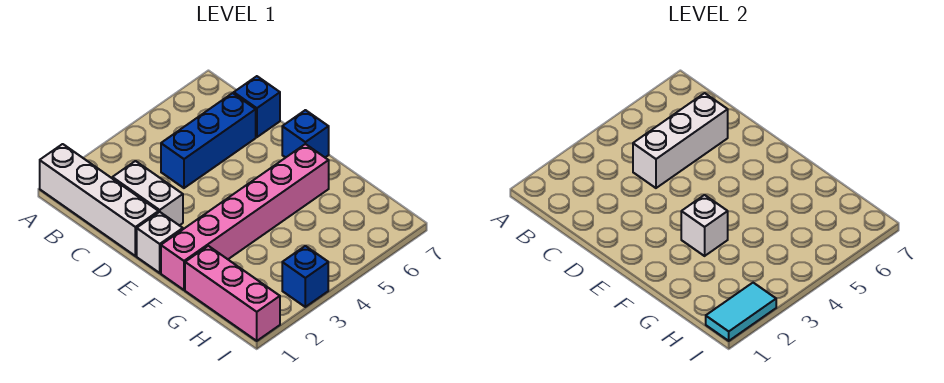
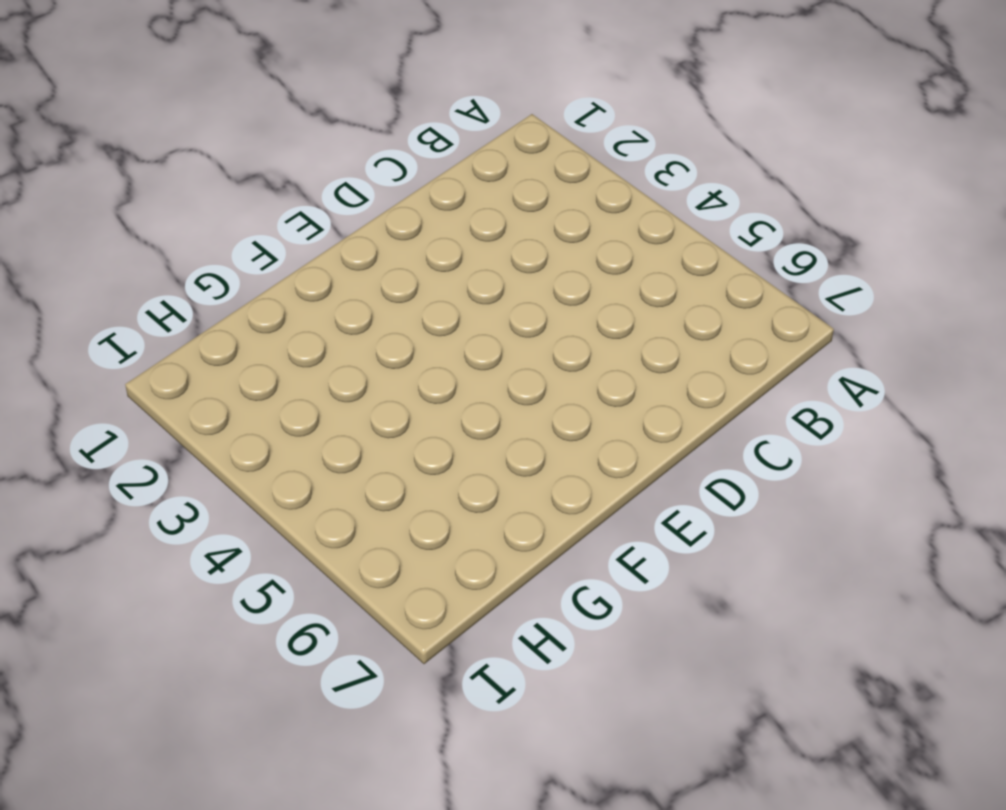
none -> white brick A1:D1 level 1
none -> white brick C2:D2 level 1
none -> blue brick C4:C6 level 1

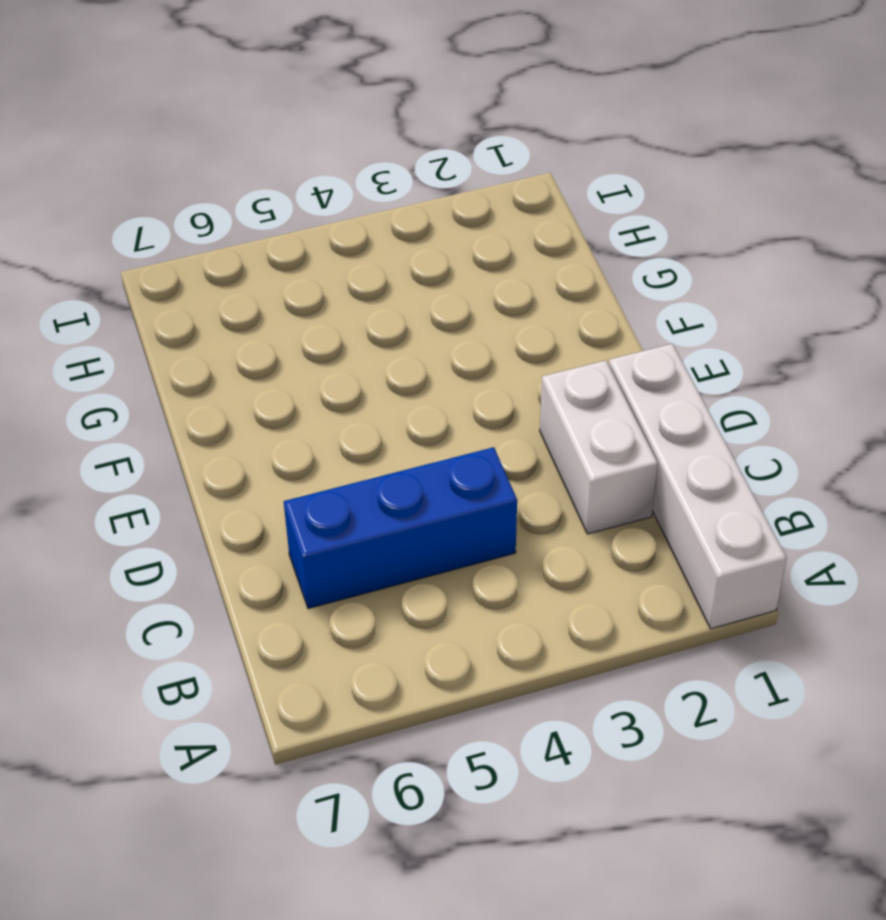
none -> blue brick C7 level 1
none -> white brick E1 level 1
none -> blue brick E7 level 1

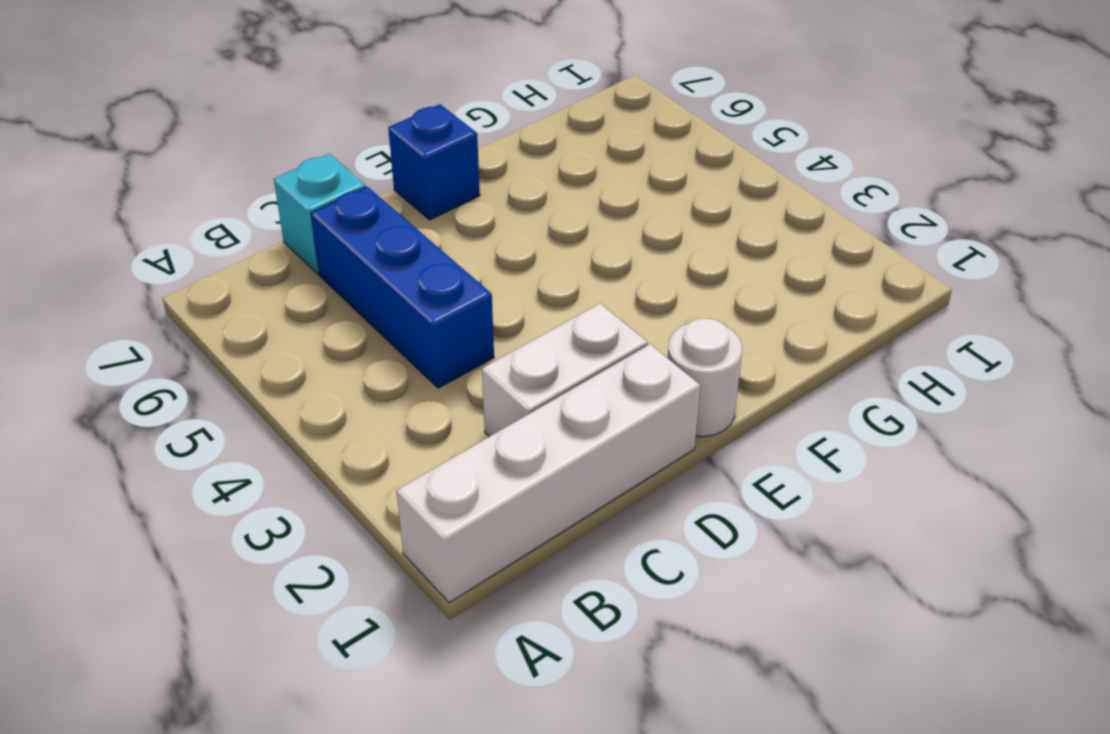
cyan brick C7 level 1 -> blue brick C7 level 1
white round brick E1 level 1 -> white brick E1 level 1
none -> pink brick F1:F6 level 1
none -> pink brick G1:I1 level 1
none -> blue brick I3 level 1

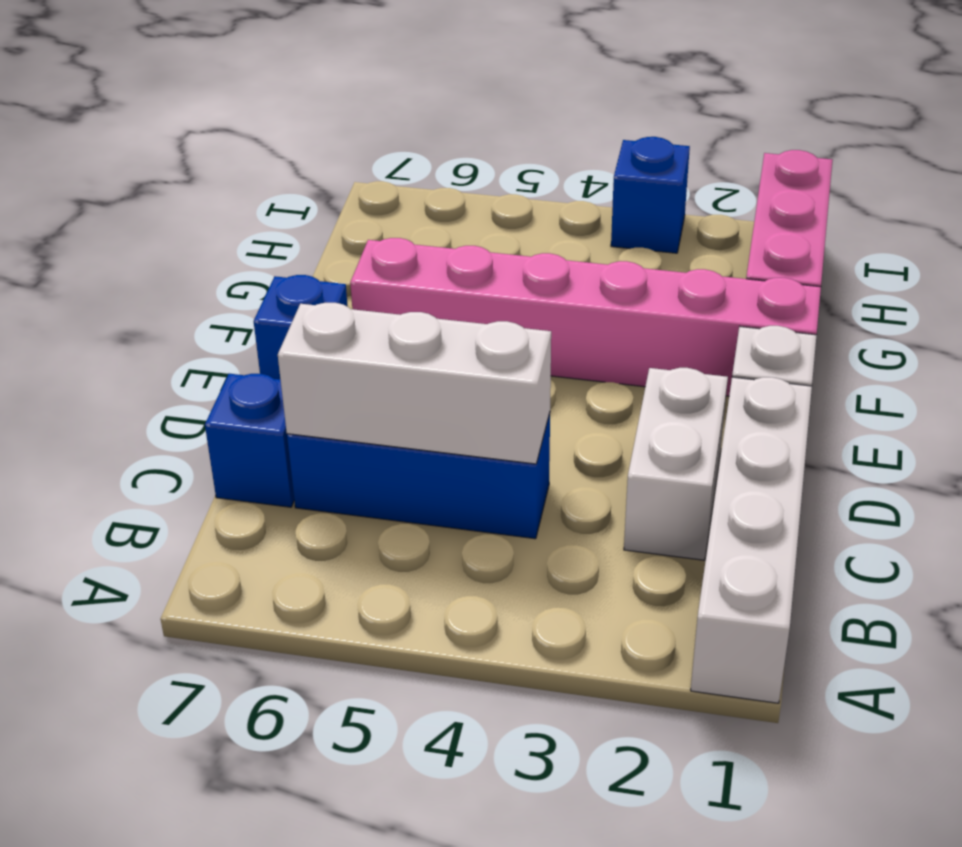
none -> white brick F3 level 2
none -> cyan tile I1:I2 level 2

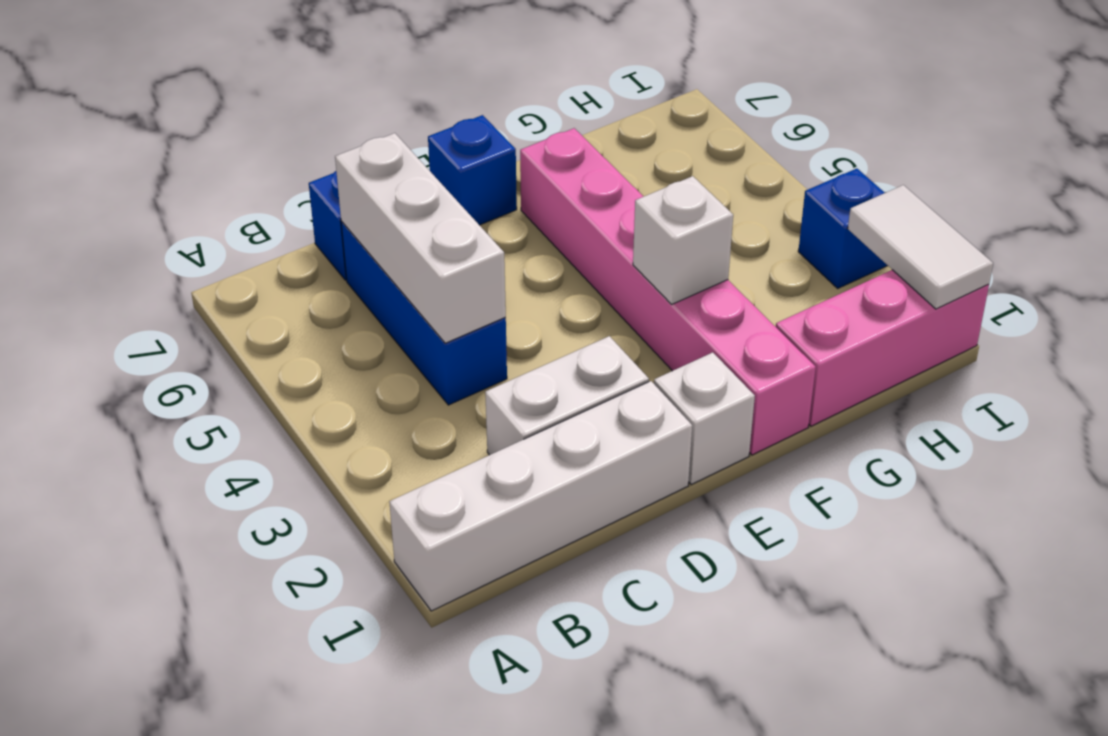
white tile I1:I2 level 2 -> cyan tile I1:I2 level 2

